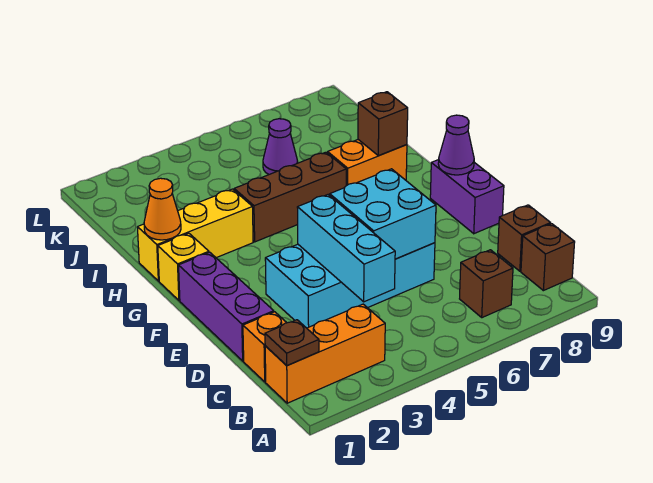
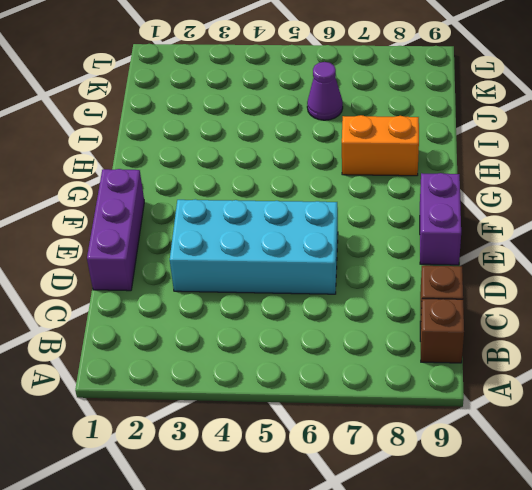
none -> orange brick B1:B3 level 1
none -> brown brick B7 level 1
none -> orange brick C1 level 1

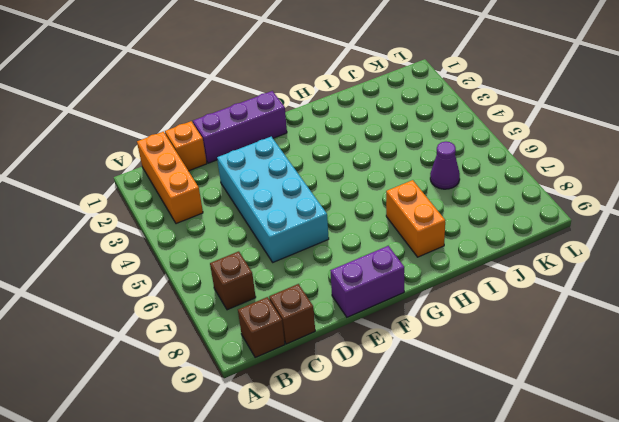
none -> yellow brick G1 level 1
none -> yellow brick H1:H3 level 1
none -> brown brick H4:H6 level 1

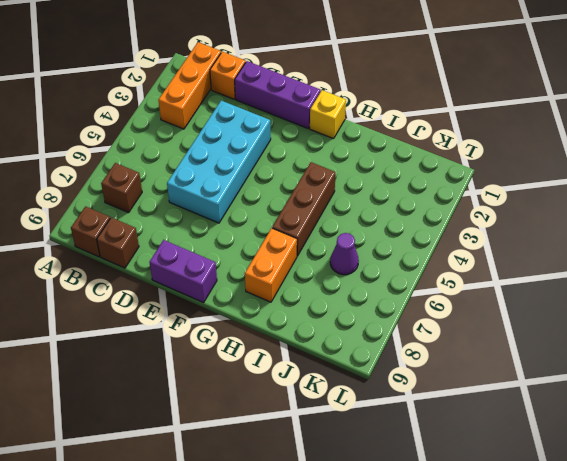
none -> yellow brick H1:H3 level 1
none -> brown plate B1 level 2
none -> cyan brick C4:E4 level 2

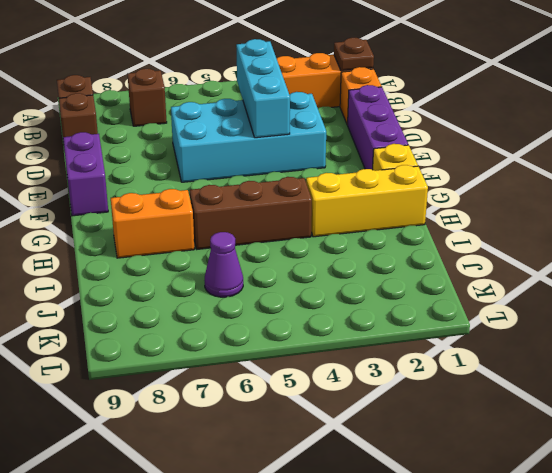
none -> cyan brick D5:E6 level 2
none -> purple cone F9 level 2
none -> orange cone H1 level 2

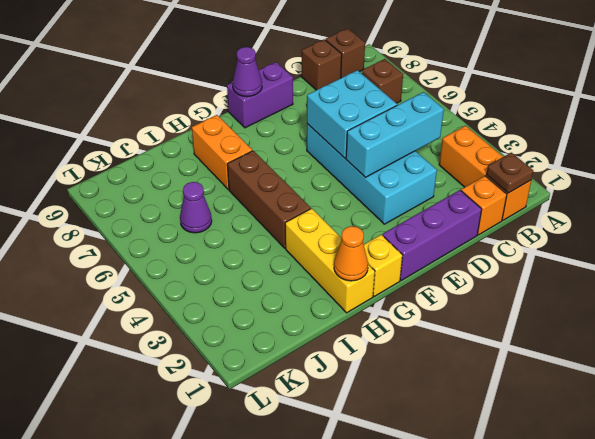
none -> brown brick H8 level 2

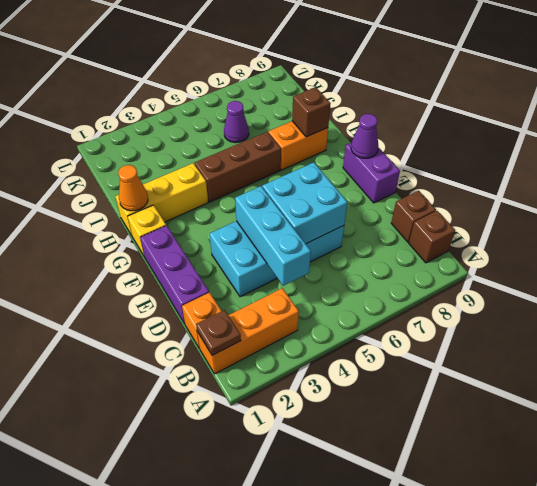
none -> brown brick B7 level 1

